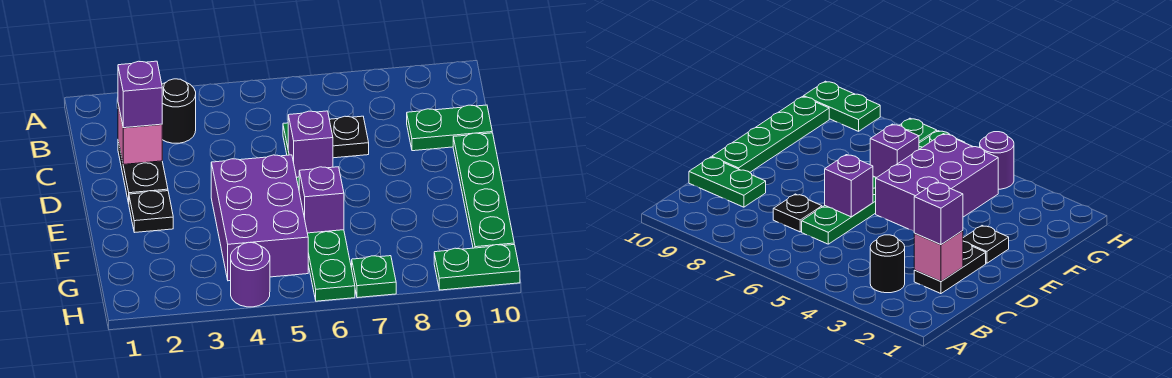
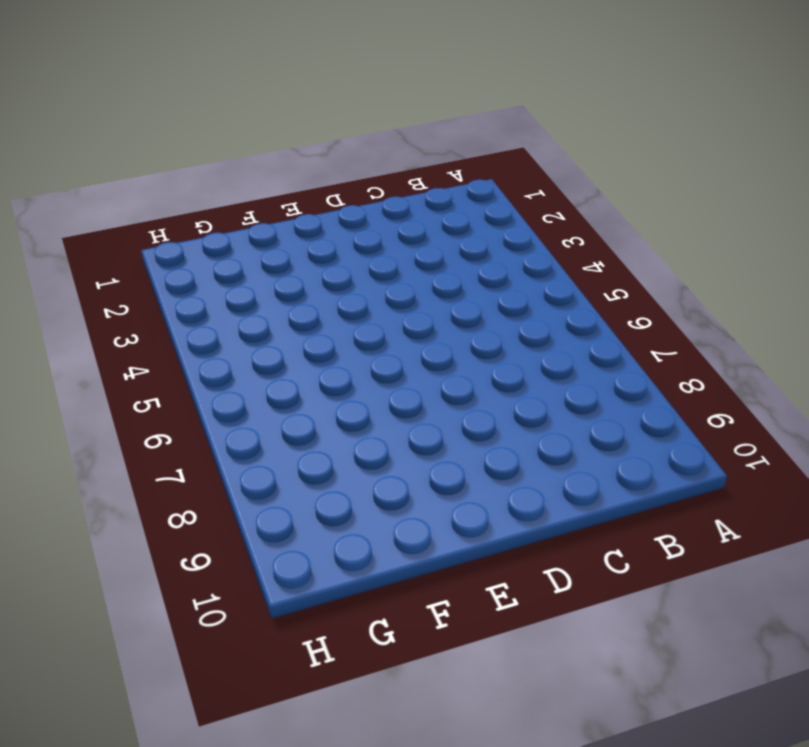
none -> black round brick B3 level 1
none -> black plate C2:D2 level 1
none -> green plate C6:H6 level 1

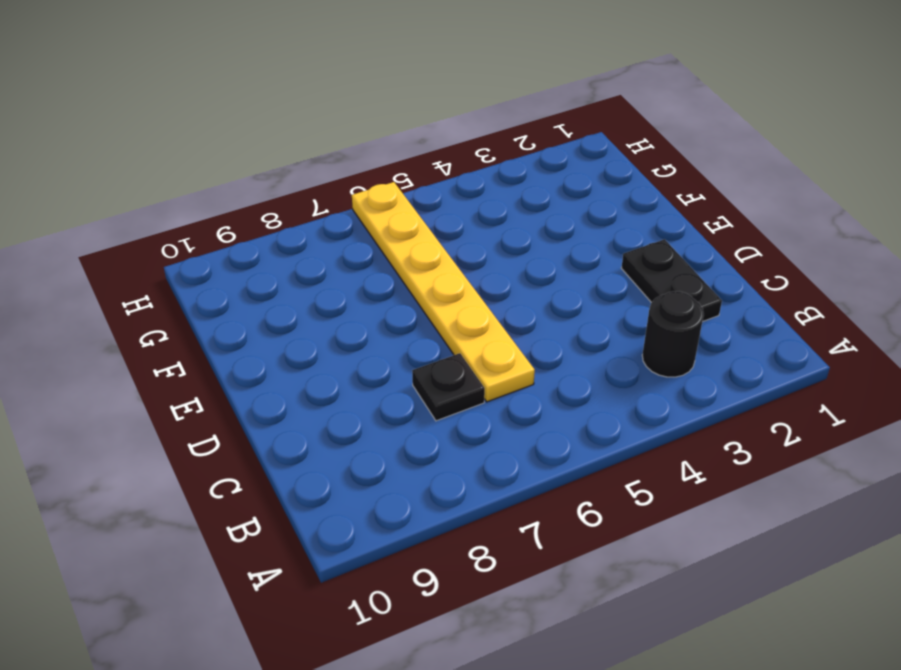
yellow plate C6:H6 level 1 -> green plate C6:H6 level 1
none -> green plate C9:C10 level 1
none -> green plate D10:G10 level 1
none -> black plate E2 level 1

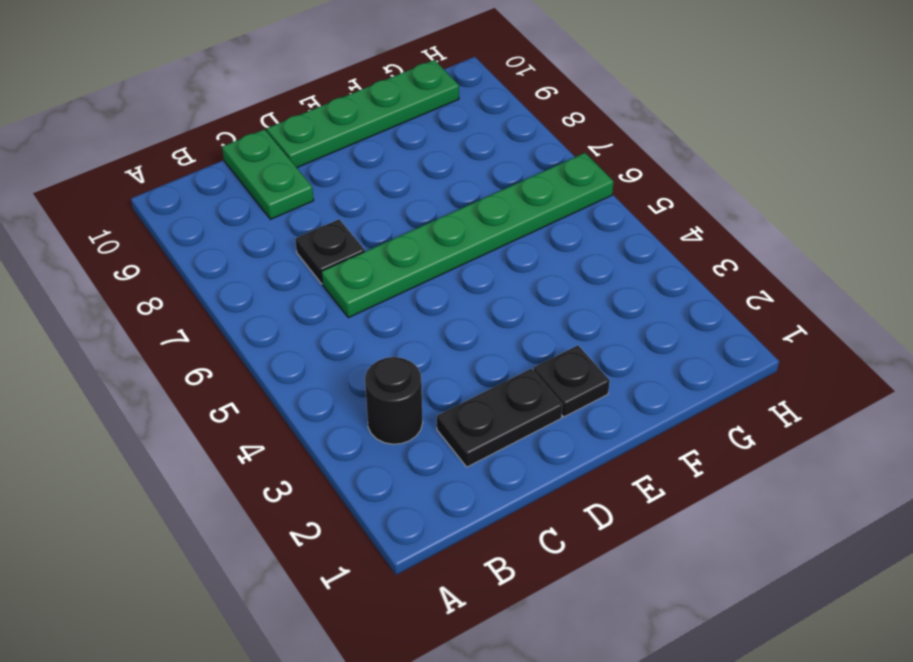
none -> purple brick E4:G5 level 1
none -> purple round brick H4 level 1
none -> green plate H7 level 1

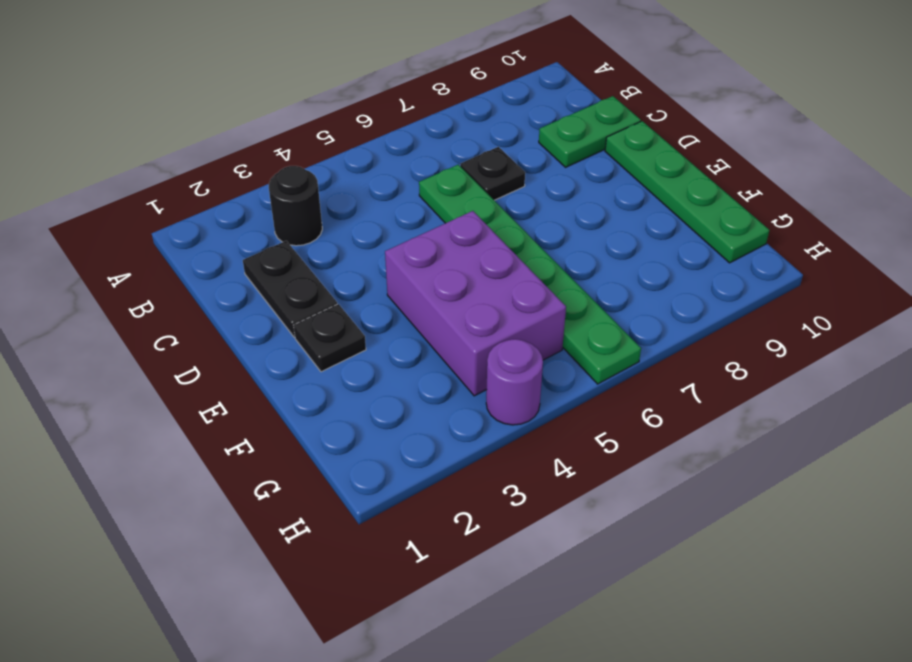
none -> green plate H7 level 1
none -> green plate H9:H10 level 1
none -> pink brick C2 level 2

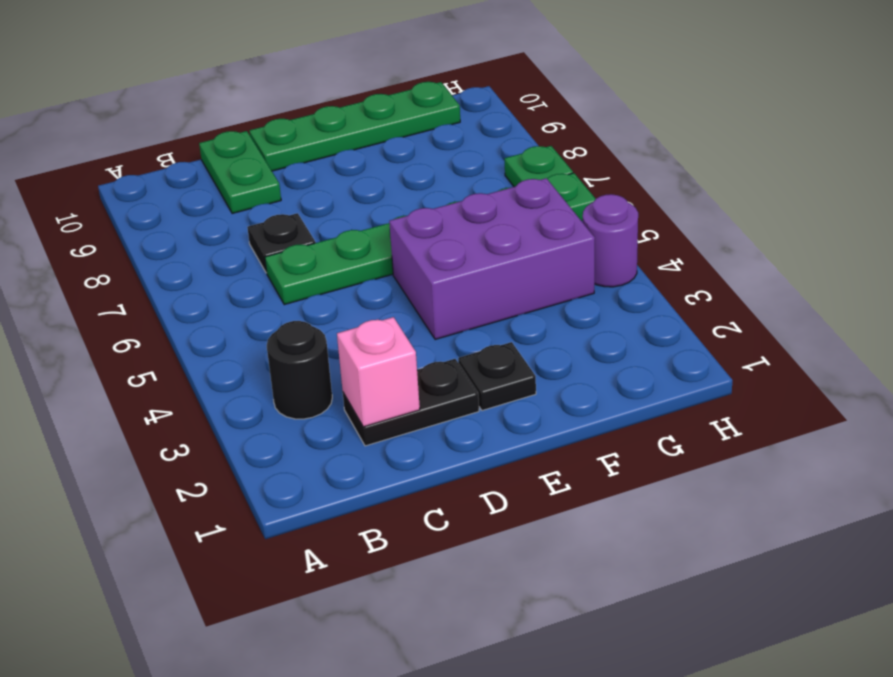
none -> green plate H9:H10 level 1
none -> purple brick D6 level 2
none -> purple brick F6 level 2

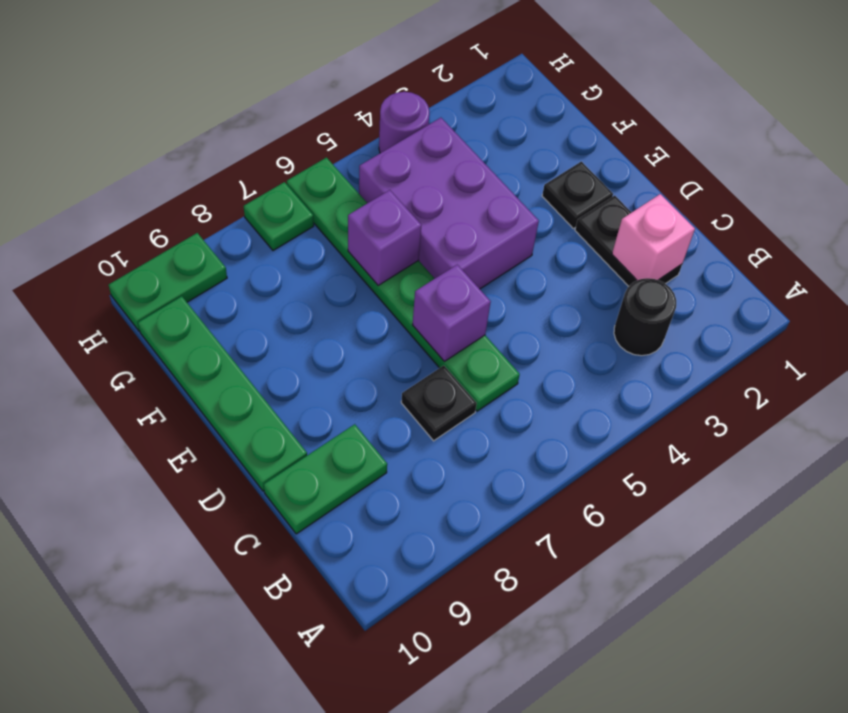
none -> purple brick C2 level 3

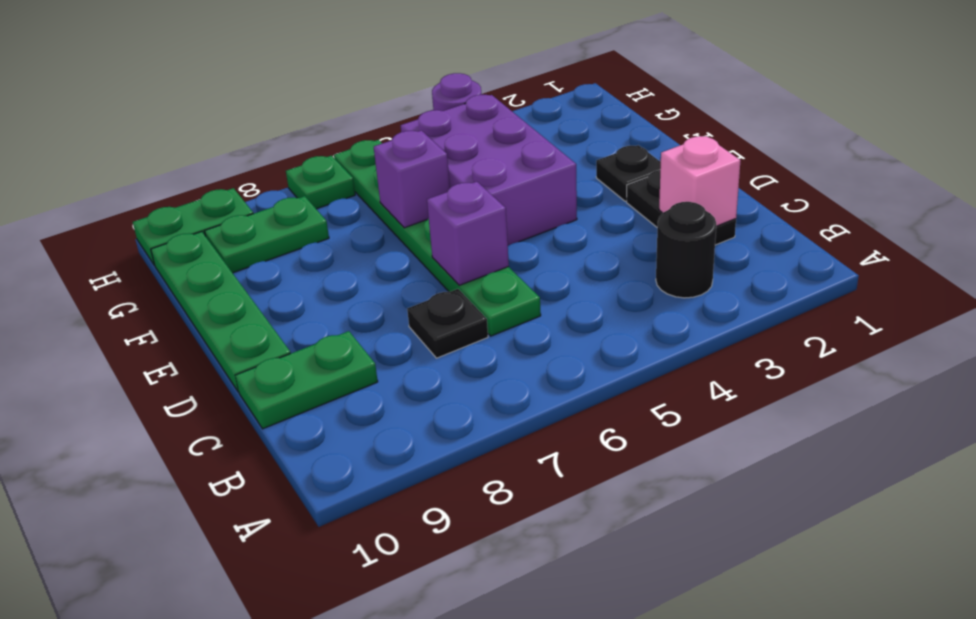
green plate G8:G9 level 1 -> none
none -> purple brick C2 level 3

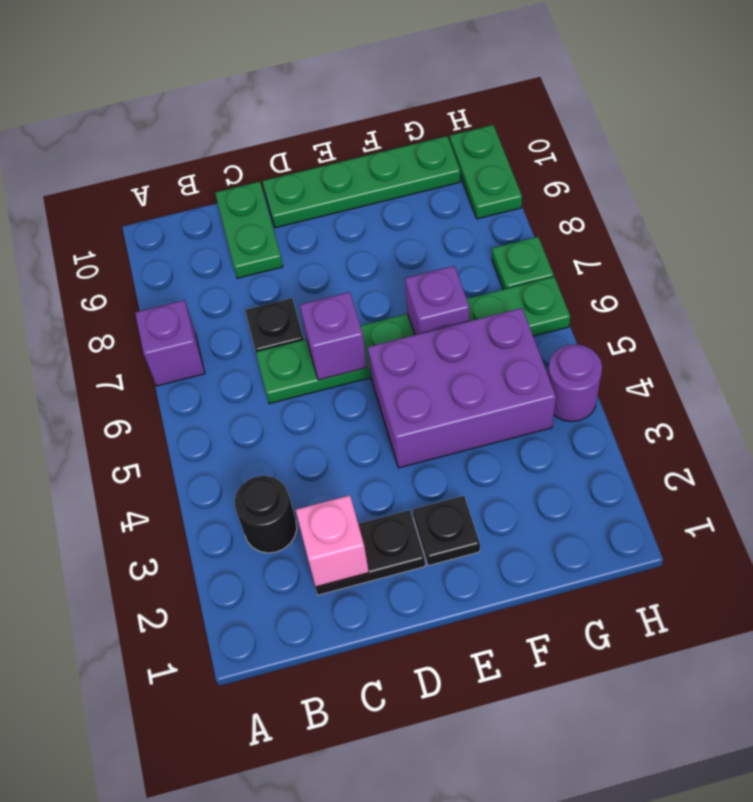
purple brick A7 level 1 -> purple brick C2 level 3

